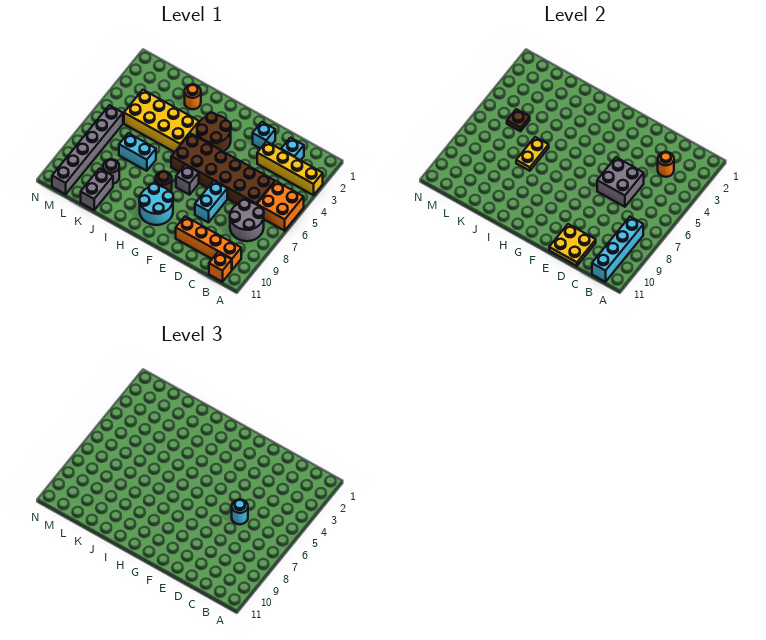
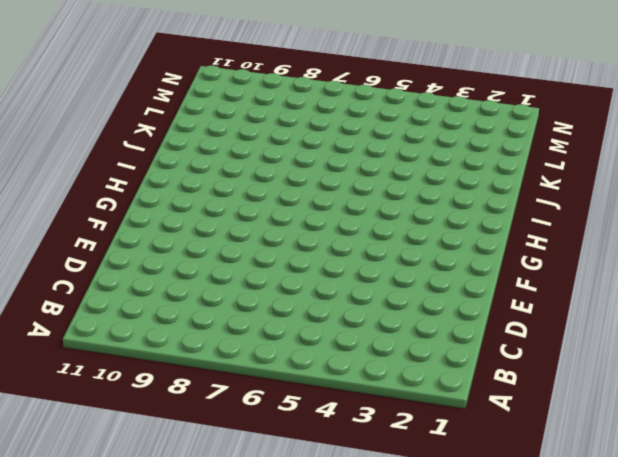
none -> yellow brick A3:D3 level 1
none -> orange brick A5:B6 level 1
none -> grey round brick B7:C8 level 1

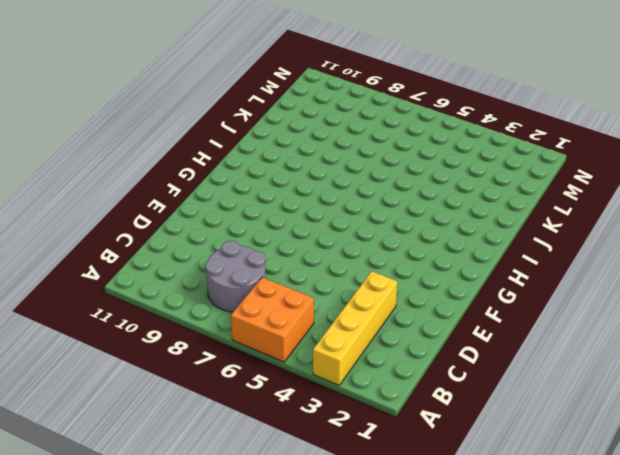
none -> orange brick B10:E10 level 1
none -> orange brick B11 level 1
none -> cyan brick C2 level 1

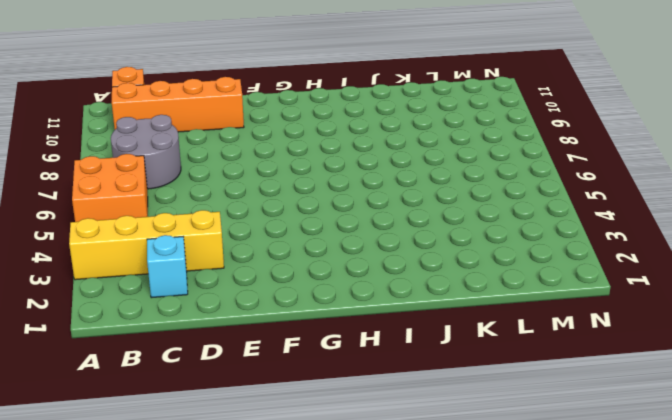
none -> brown brick C5:H6 level 1
none -> cyan brick E2 level 1
none -> cyan brick E7:E8 level 1

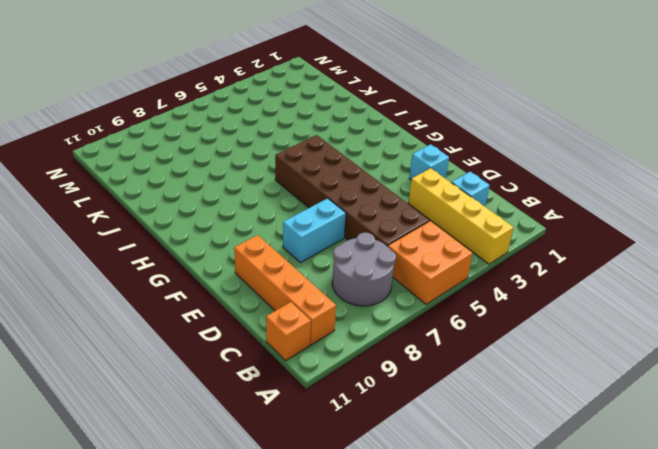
none -> brown round brick G3:H4 level 1
none -> grey brick G7 level 1
none -> cyan round brick G9:H10 level 1

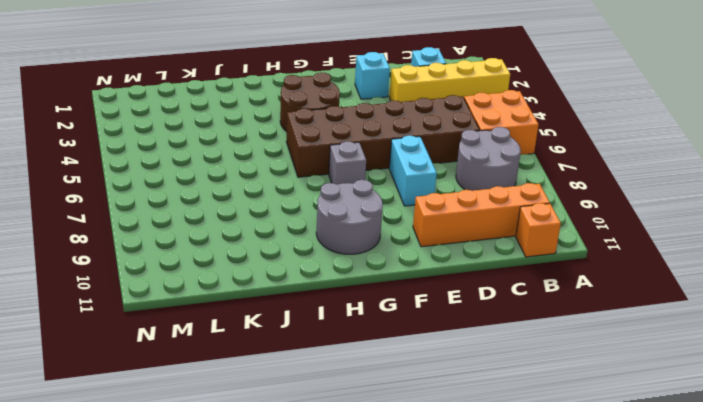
grey round brick G9:H10 level 1 -> cyan round brick G9:H10 level 1
none -> brown round brick H8 level 1
none -> yellow brick I4:L5 level 1
none -> orange round brick J2 level 1

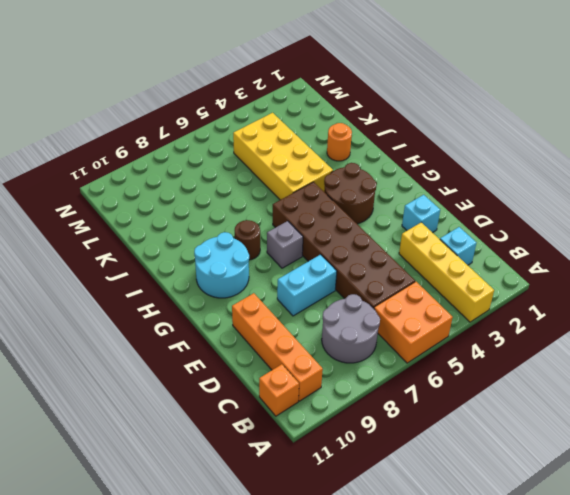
none -> cyan brick J7:K7 level 1
none -> grey round brick K9 level 1
none -> grey brick K10:K11 level 1

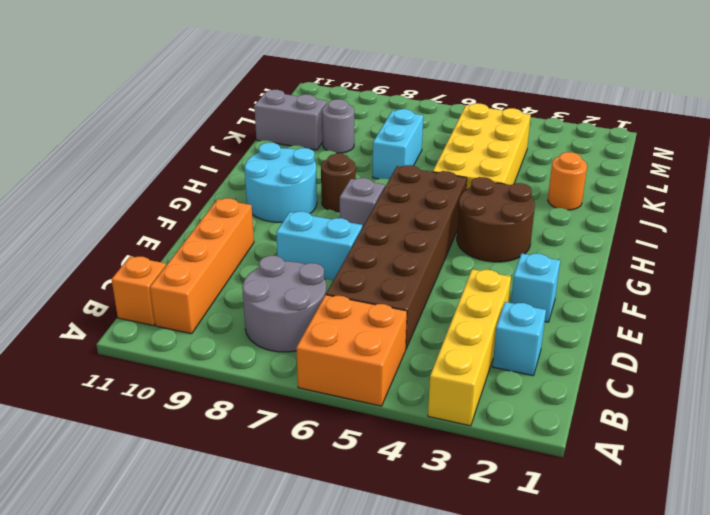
none -> grey brick M6:M11 level 1
none -> cyan brick B8:B11 level 2
none -> orange round brick C3 level 2

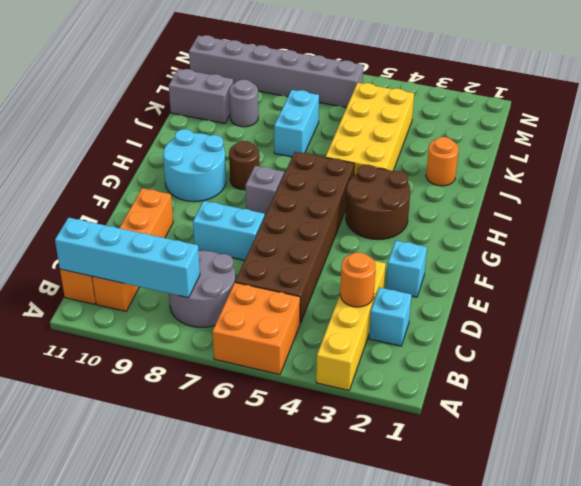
none -> grey brick D5:E6 level 2
none -> yellow plate D10:E11 level 2
none -> yellow plate J6:J7 level 2

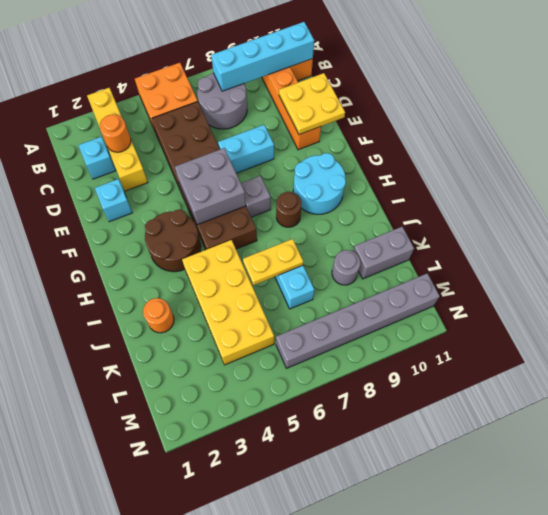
grey brick F5:G6 level 2 -> grey brick D5:E6 level 2
none -> brown plate L5 level 2
none -> cyan round brick D6 level 3

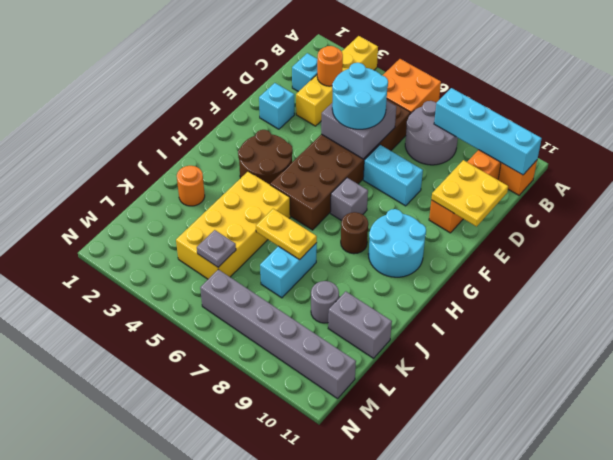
cyan round brick D5:E6 level 3 -> cyan round brick D6 level 3
grey plate L5 level 2 -> brown plate L5 level 2

